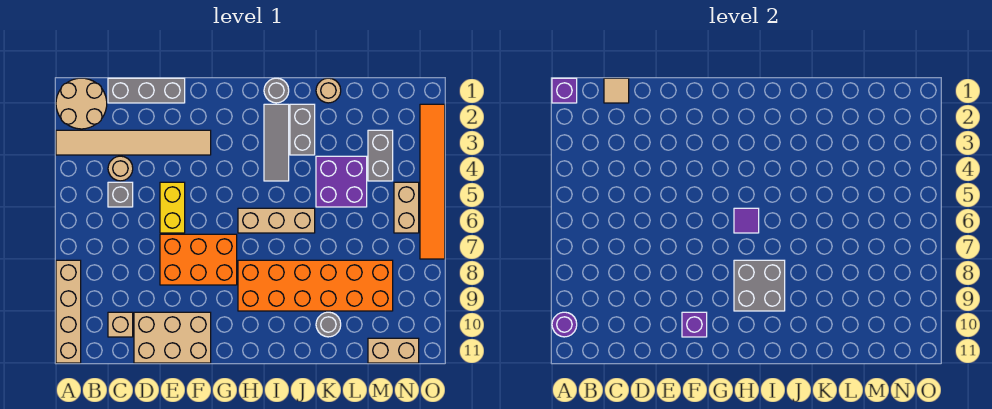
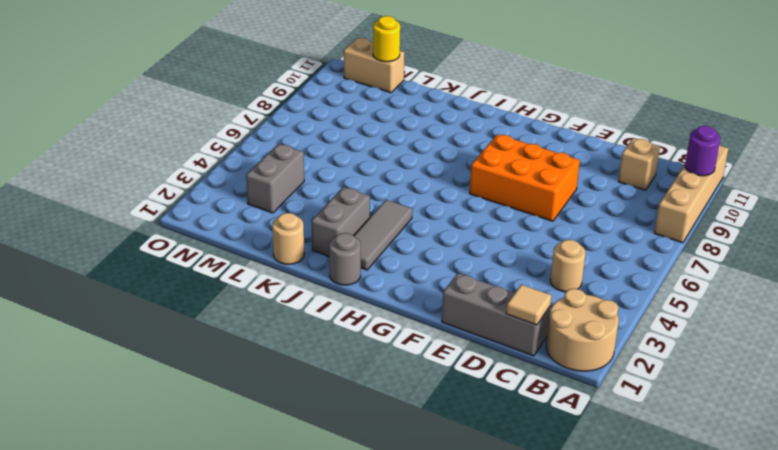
yellow round brick M11 level 2 -> none
none -> tan tile A3:F3 level 1
none -> grey brick C5 level 1
none -> tan brick D10:F11 level 1

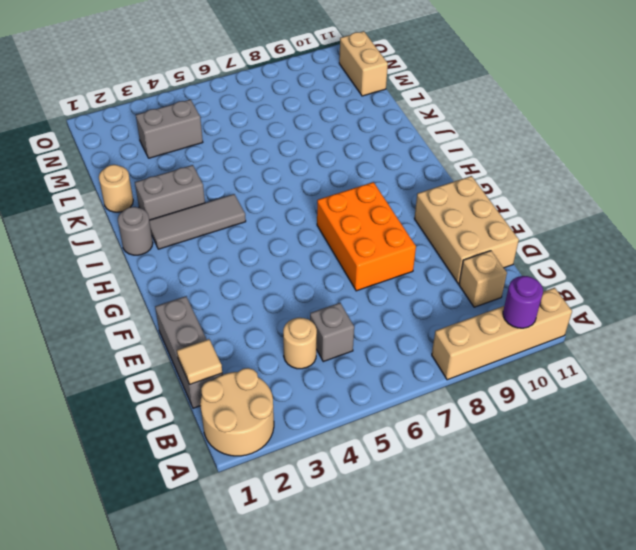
none -> tan tile A3:F3 level 1
none -> yellow brick E5:E6 level 1
none -> tan brick H6:J6 level 1

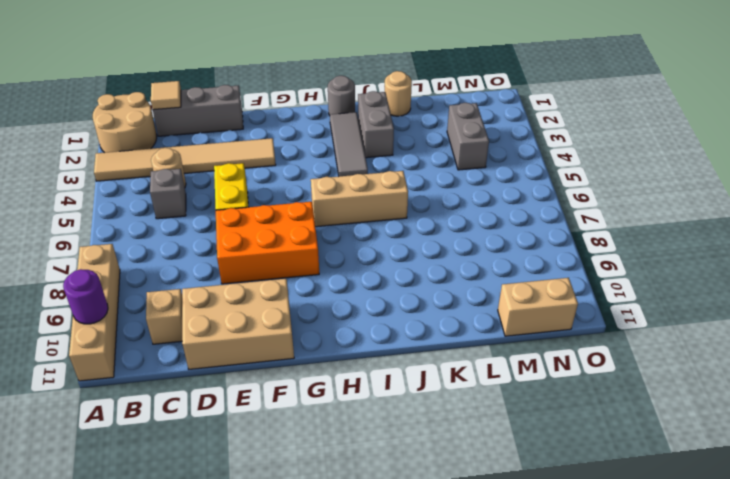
none -> orange brick H8:M9 level 1
none -> purple brick K4:L5 level 1
none -> grey round brick K10 level 1

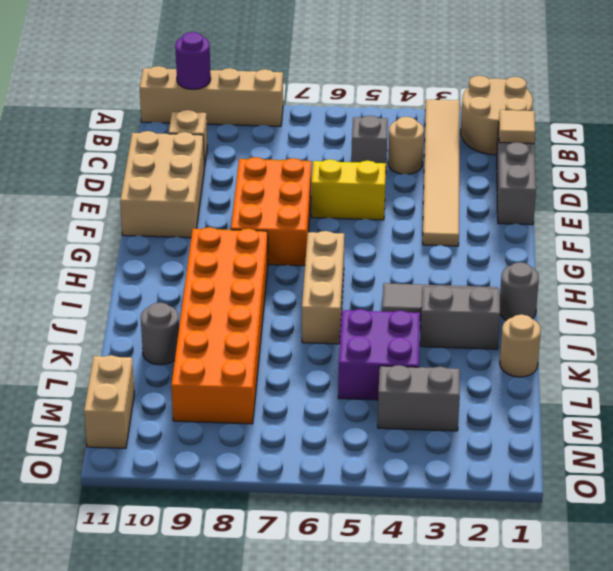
none -> tan brick N5:N6 level 1
none -> orange tile O2:O7 level 1
none -> purple brick A1 level 2

